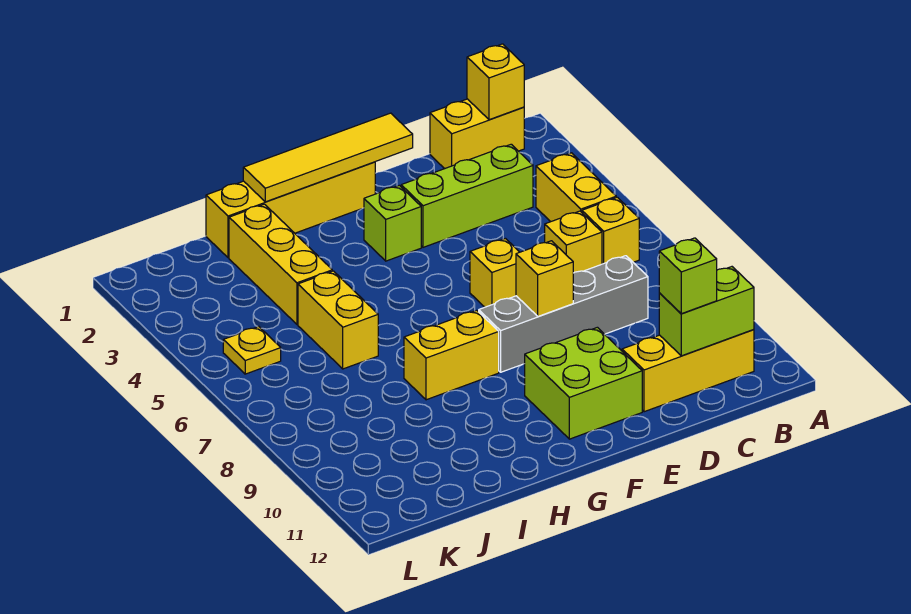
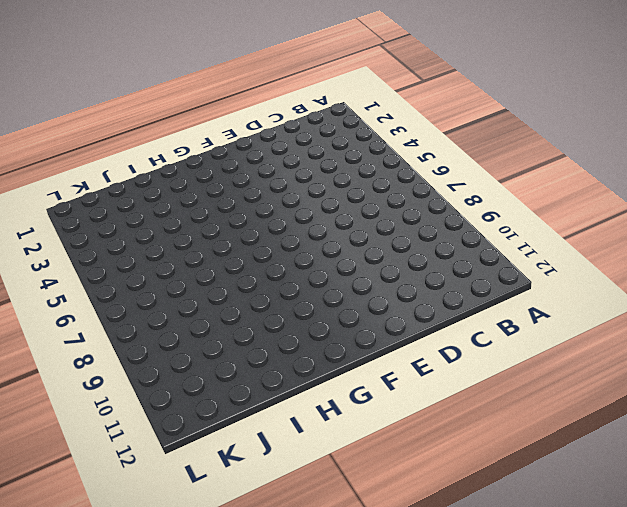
none -> yellow brick B1:C1 level 1
none -> yellow brick B4:B5 level 1
none -> yellow brick B6 level 1

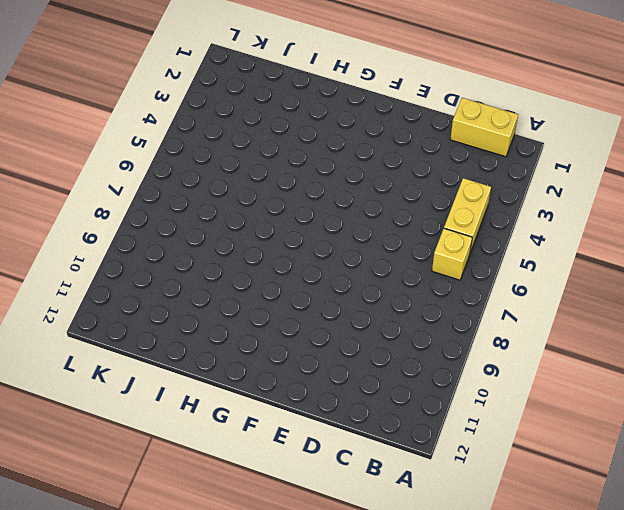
none -> yellow brick B11:D11 level 1
none -> lime brick C3:E3 level 1
none -> yellow brick C6 level 1

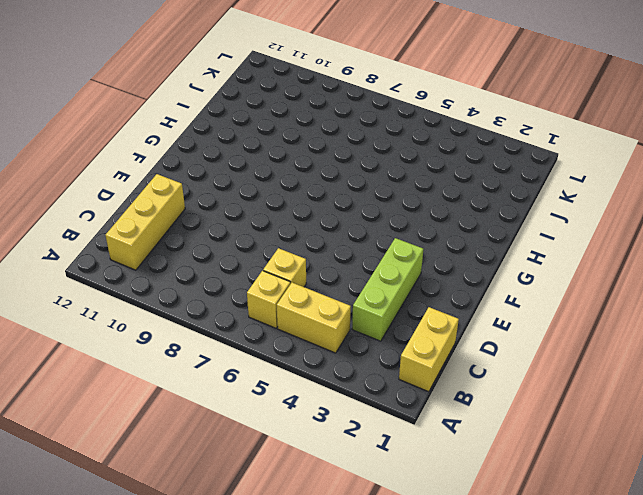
none -> grey brick C8:F8 level 1
none -> yellow brick E6 level 1
none -> lime brick E10:F11 level 1

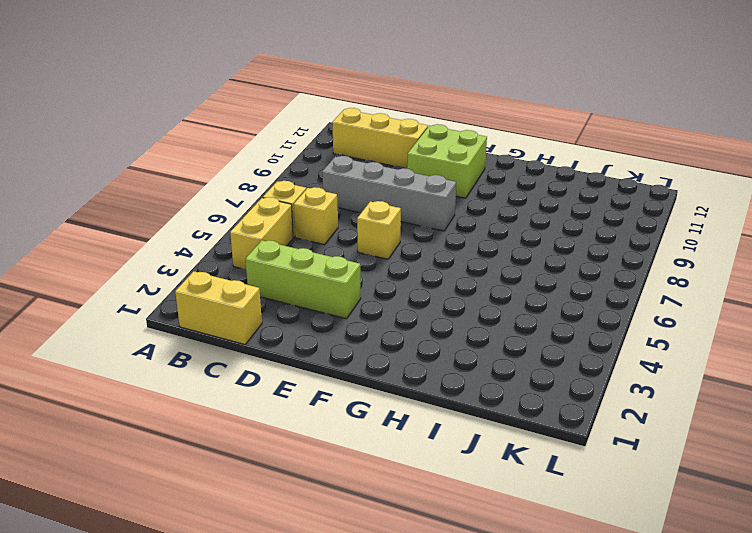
none -> yellow brick F1:I1 level 1
none -> lime brick F3 level 1
none -> yellow brick G8:H8 level 1

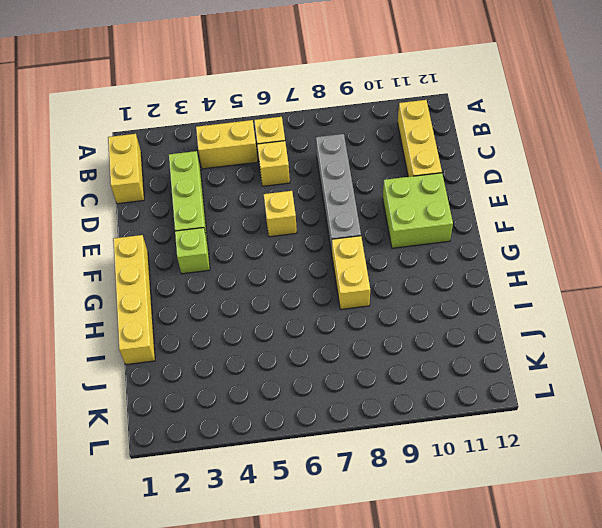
none -> yellow brick I2:I4 level 1
none -> yellow brick I5:I6 level 1
none -> yellow plate K5 level 1

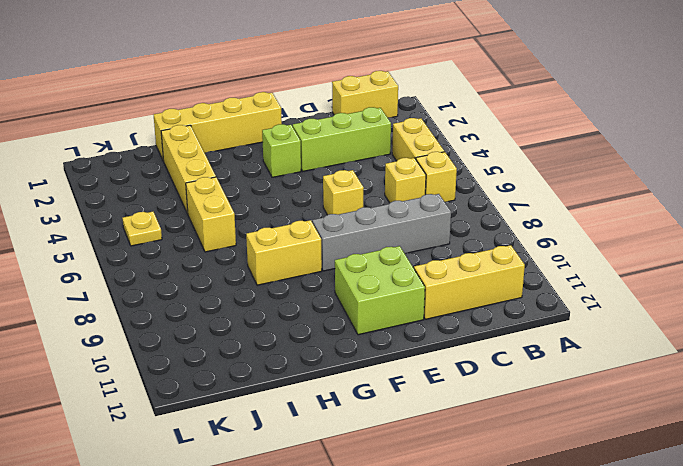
none -> yellow brick B1 level 2
none -> lime brick B11:C11 level 2
none -> yellow tile E1:H1 level 2

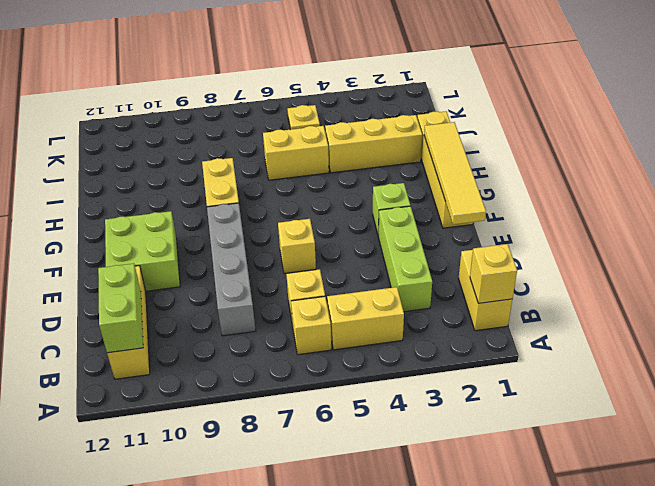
none -> yellow brick E8 level 2
none -> lime brick C11 level 3

